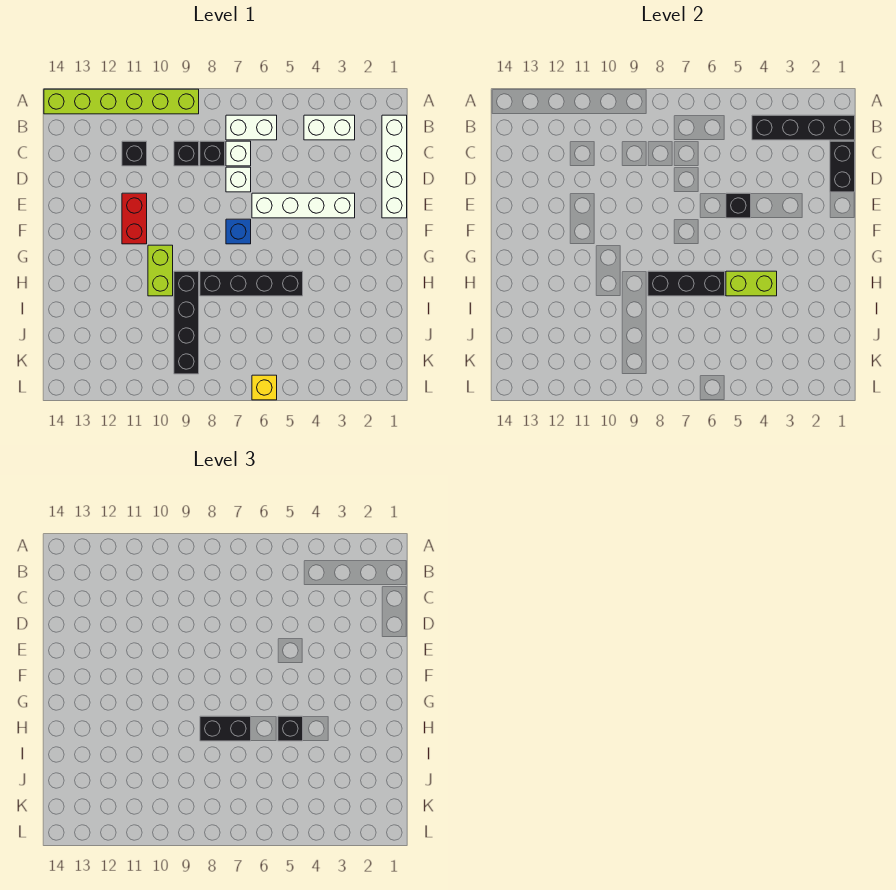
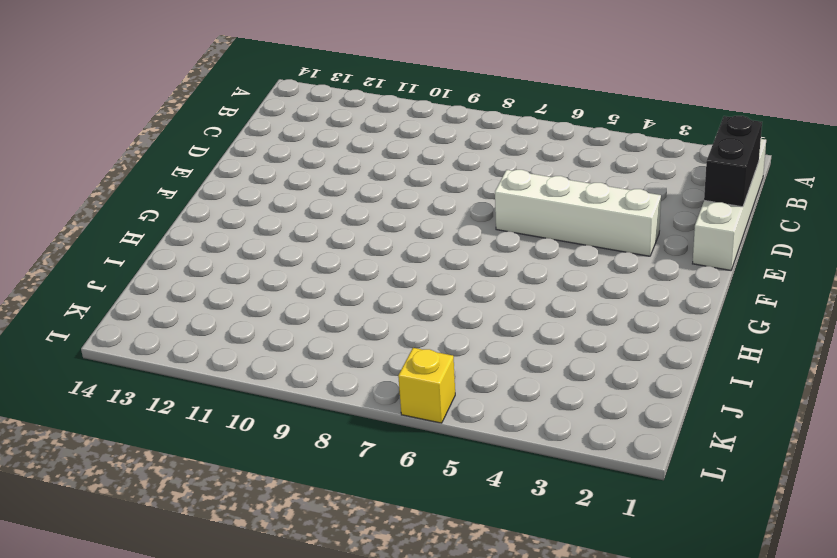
none -> lime brick A9:A14 level 1
none -> white brick B3:B4 level 1
none -> white brick B6:B7 level 1

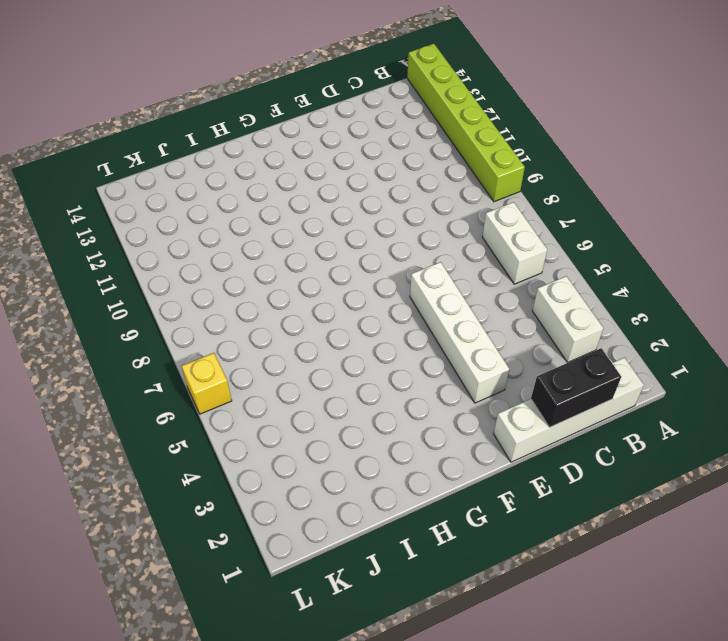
none -> white brick C7 level 1
none -> black brick C8 level 1
none -> black brick C9 level 1

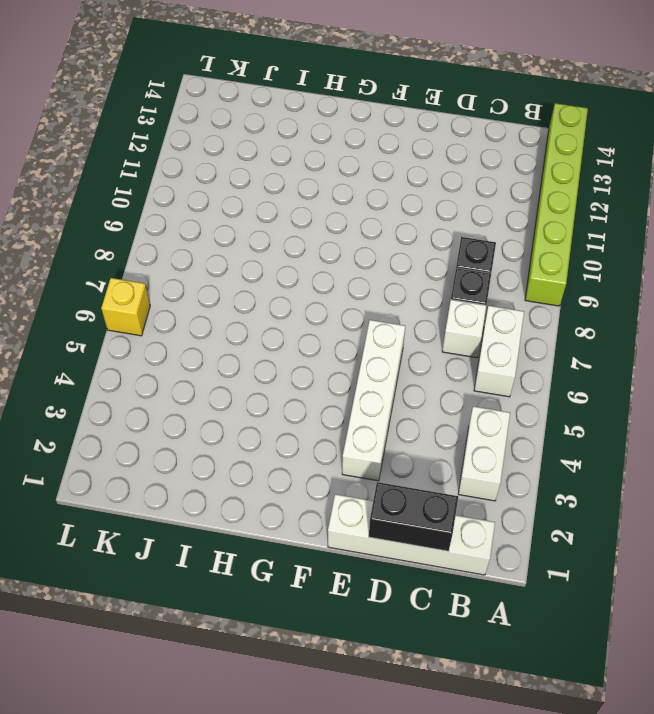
none -> black brick C11 level 1
none -> white brick D7 level 1
none -> red brick E11:F11 level 1

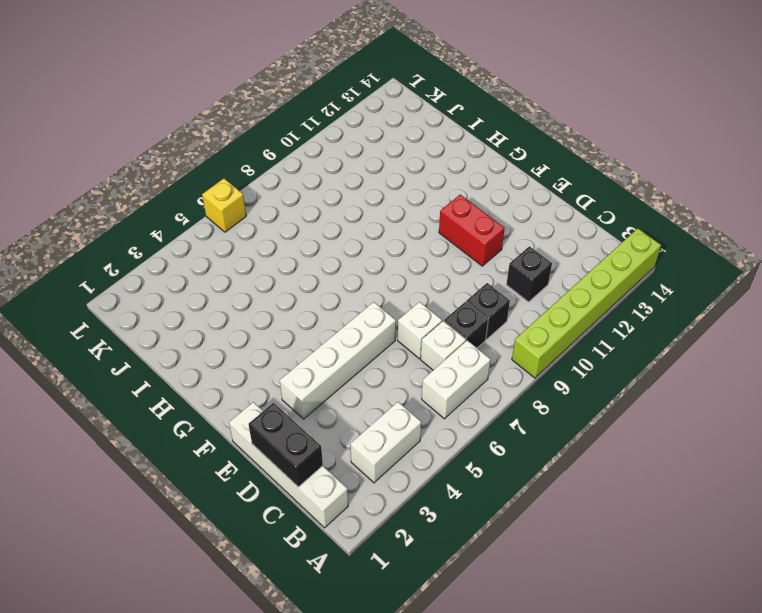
none -> blue brick F7 level 1
none -> lime brick G10:H10 level 1
none -> black brick H5:H8 level 1

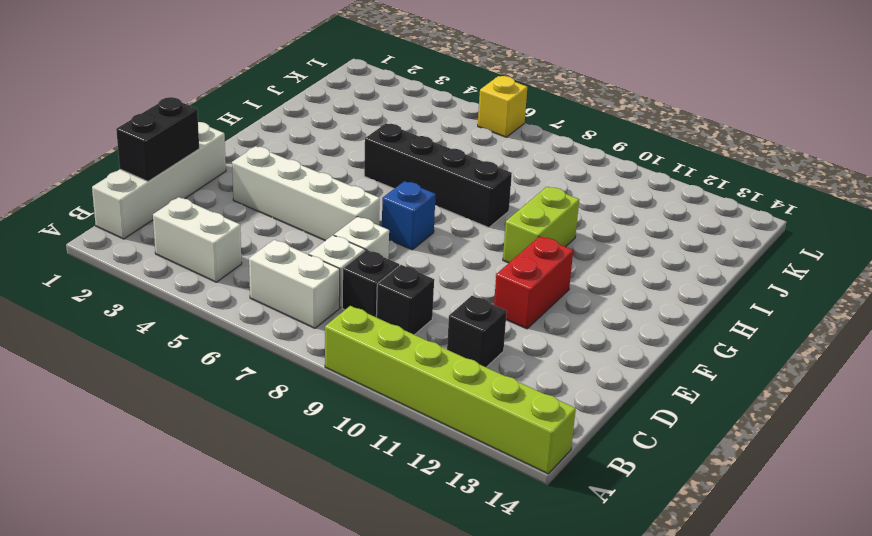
none -> black brick H9:K9 level 1
none -> black brick B1:B4 level 2
none -> black brick E5 level 2

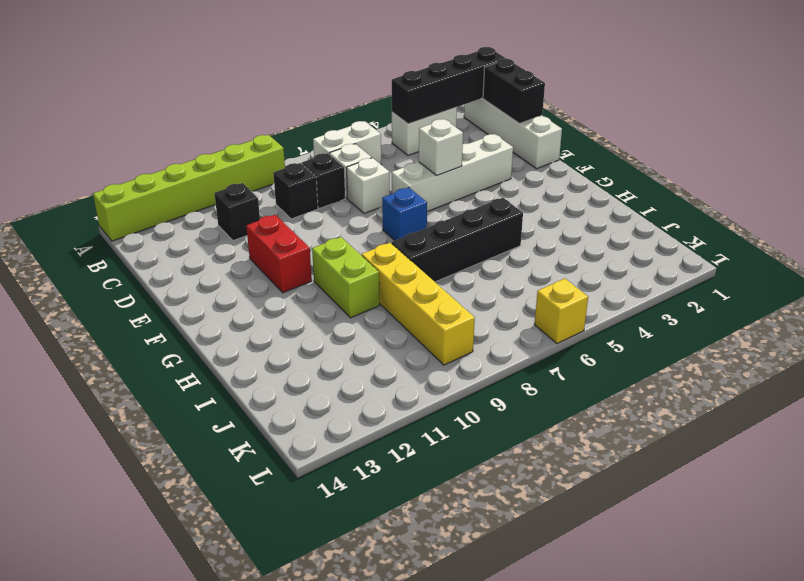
white brick E5 level 2 -> black brick E5 level 2
yellow brick H9:K9 level 1 -> black brick H9:K9 level 1
none -> lime brick H4:H5 level 2
none -> black brick H6:H8 level 2
none -> black brick H5 level 3

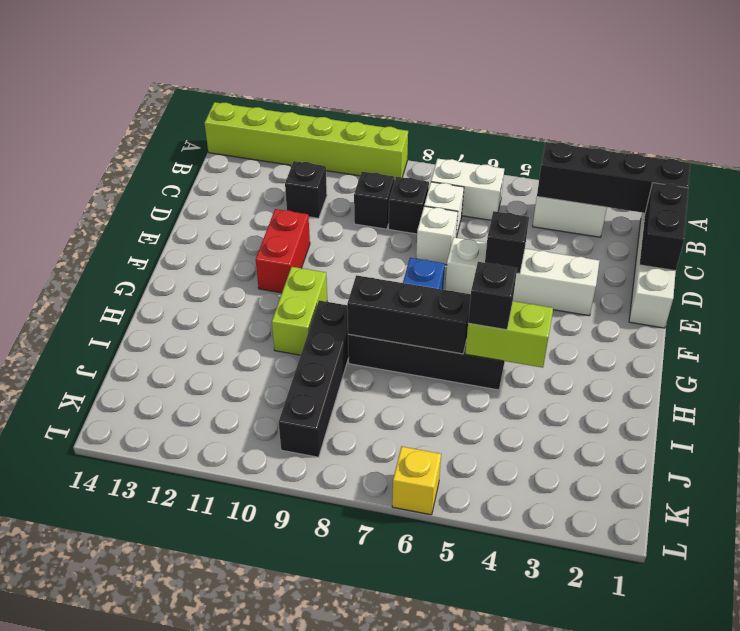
none -> black brick H7:H8 level 3

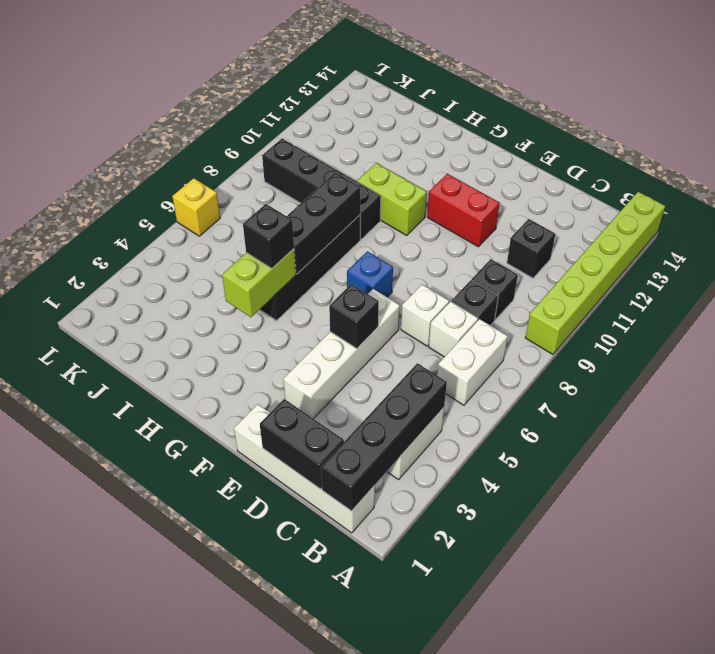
none -> black brick H7:H8 level 3

